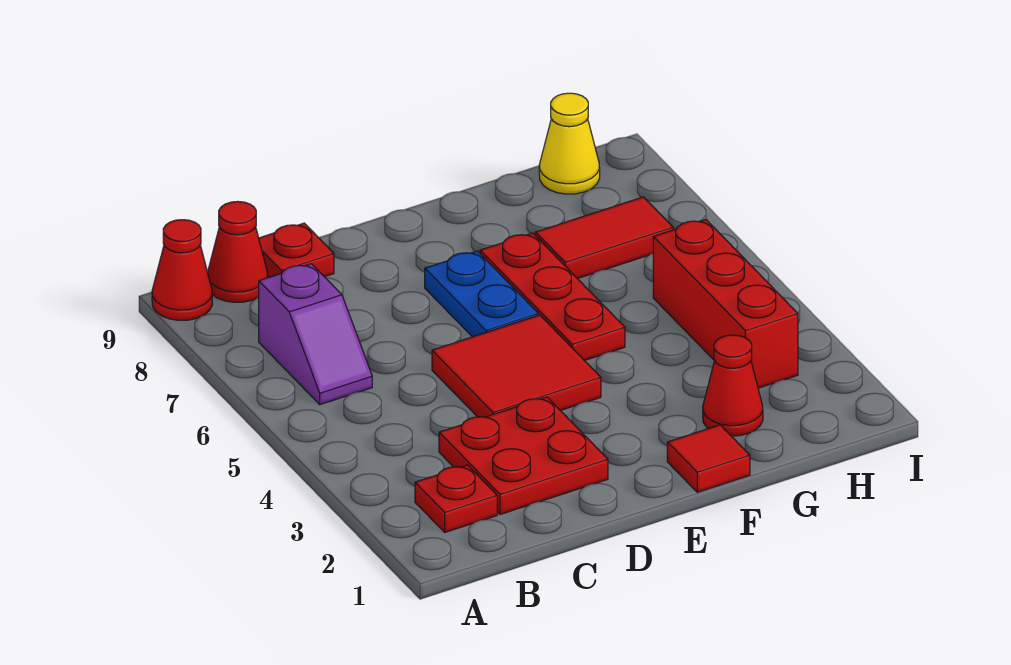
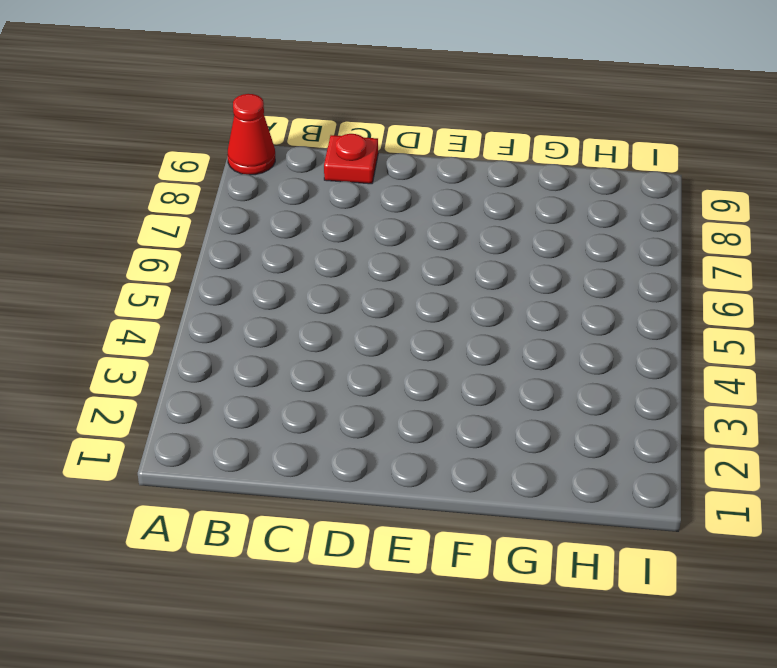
none -> red plate B2 level 1
none -> purple slope B6:B7 level 1 top 7
none -> red cone B9 level 1

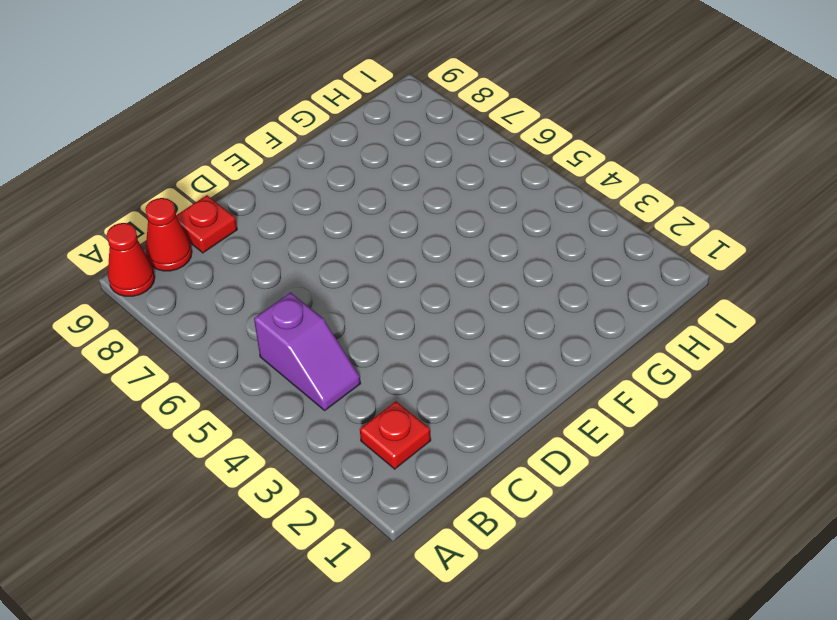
purple slope B4:B5 level 1 top 5 -> purple slope B6:B7 level 1 top 7
none -> red plate C2:D3 level 1
none -> red tile D4:E5 level 1
none -> blue plate E6:E7 level 1

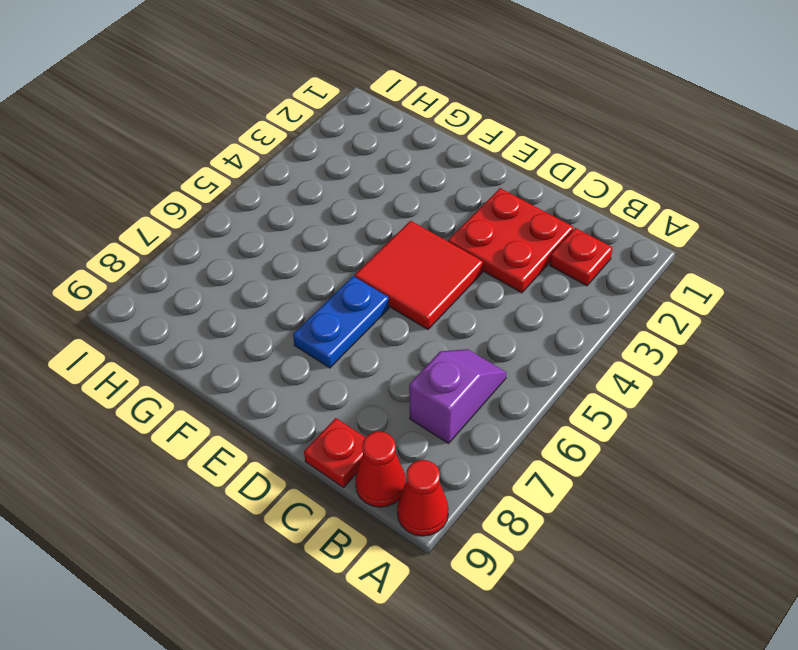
none -> red tile F1 level 1
none -> red plate F5:F7 level 1
none -> red cone G2 level 1

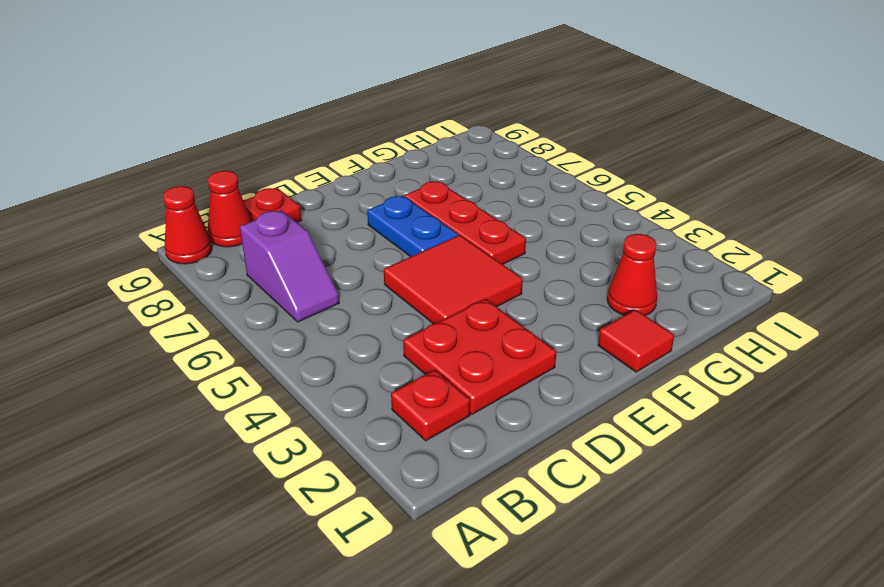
none -> red tile G7:H7 level 1
none -> red brick H3:H5 level 1
none -> yellow cone H9 level 1

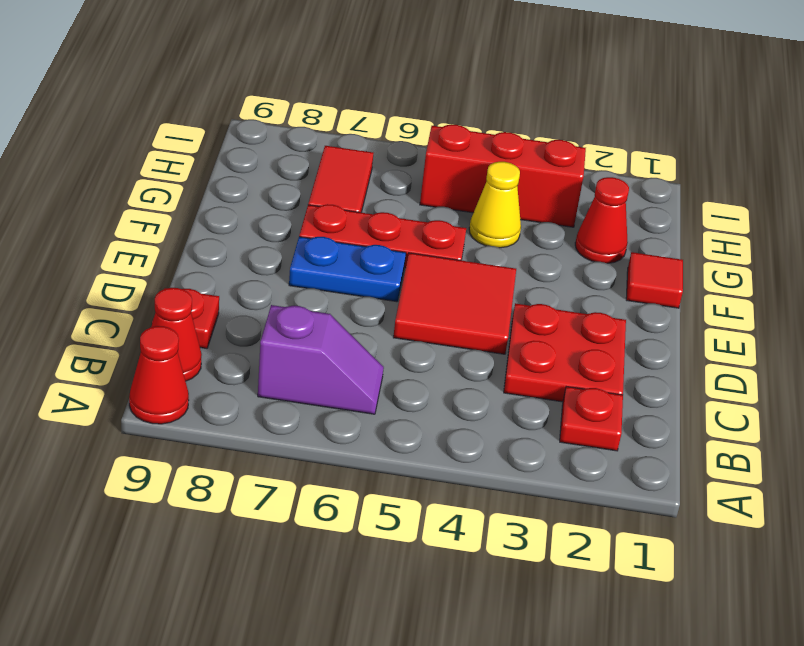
yellow cone G4 level 1 -> yellow cone H9 level 1

